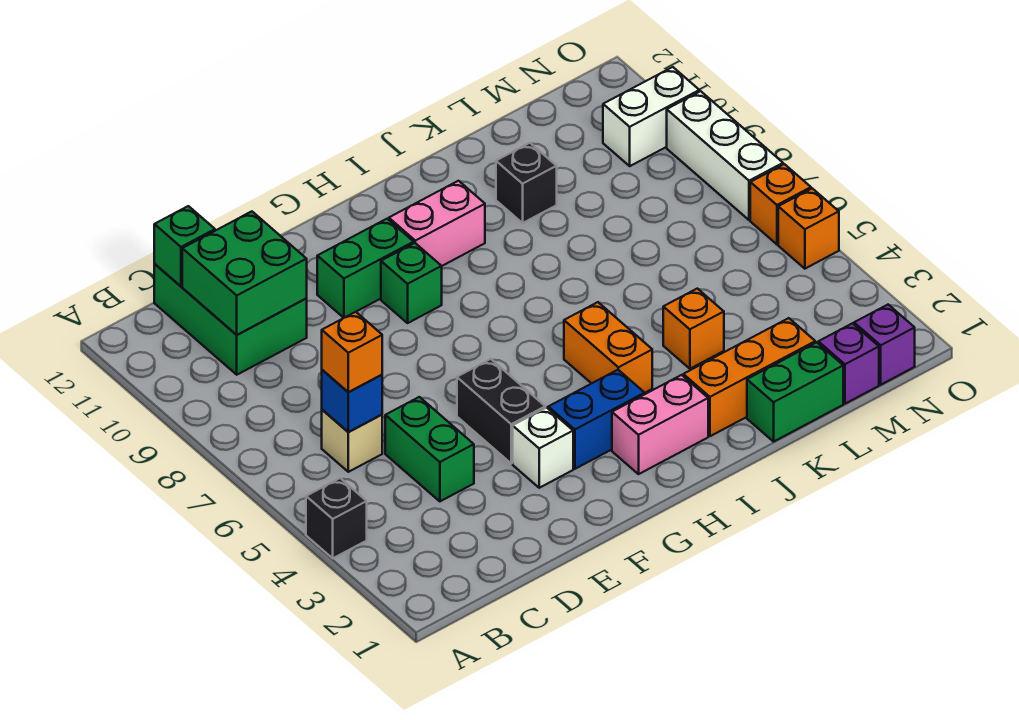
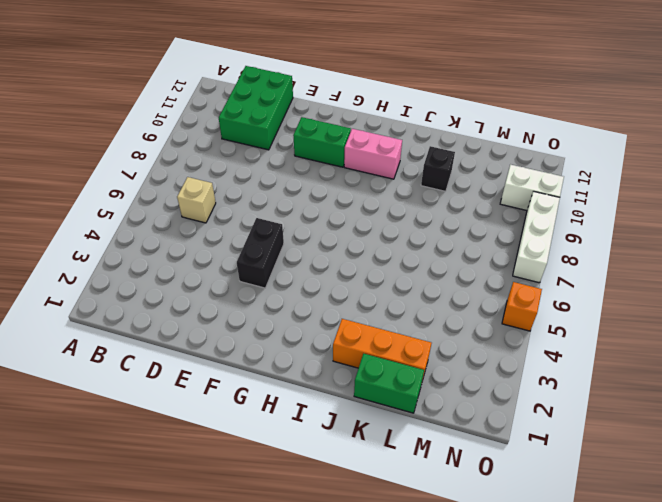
none -> black brick A4 level 1
none -> green brick D4:D5 level 1
none -> white brick F3 level 1

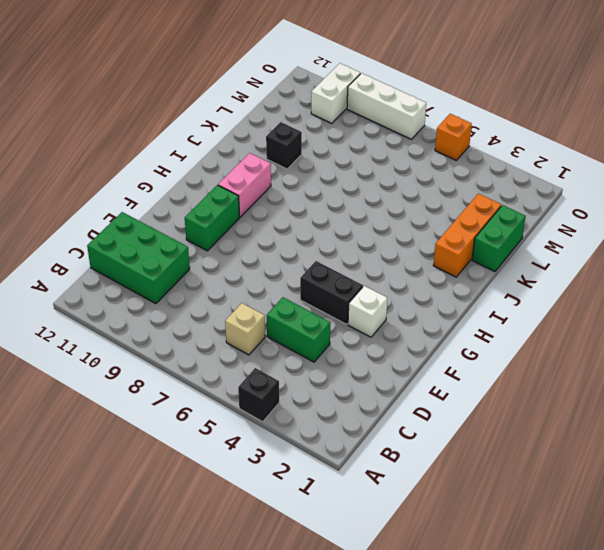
none -> blue brick G3:H3 level 1
none -> green brick G9 level 1
none -> pink brick H2:I2 level 1

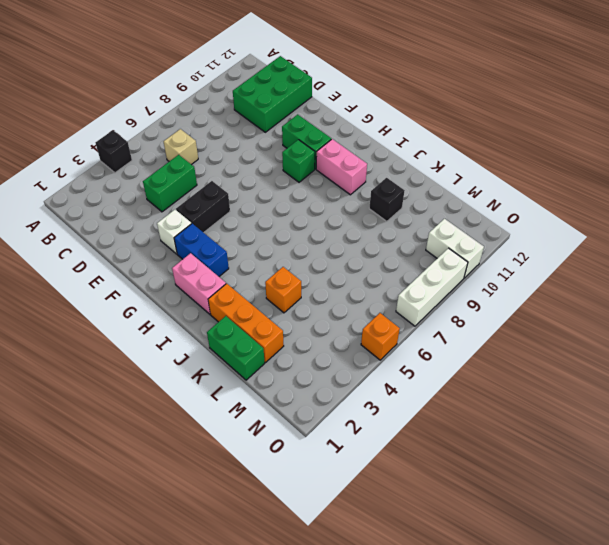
none -> orange brick I4:I5 level 1
none -> purple brick M1 level 1
none -> purple brick N1 level 1

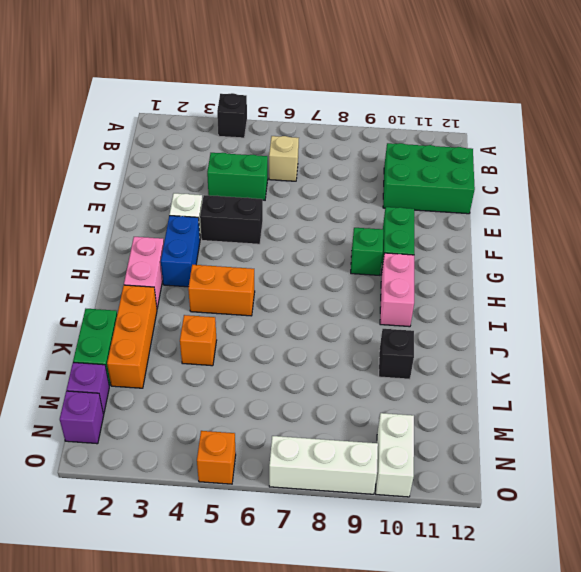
none -> orange brick O6 level 1
none -> blue brick C6 level 2
none -> green brick C10:D11 level 2

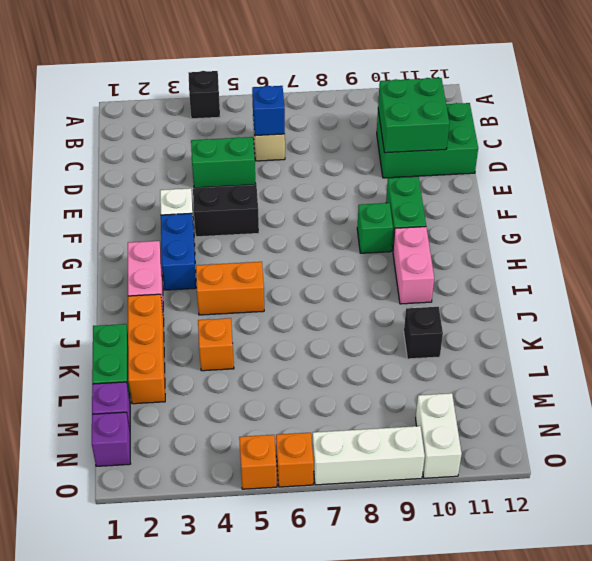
none -> green brick C12 level 2
none -> orange brick C6 level 3

